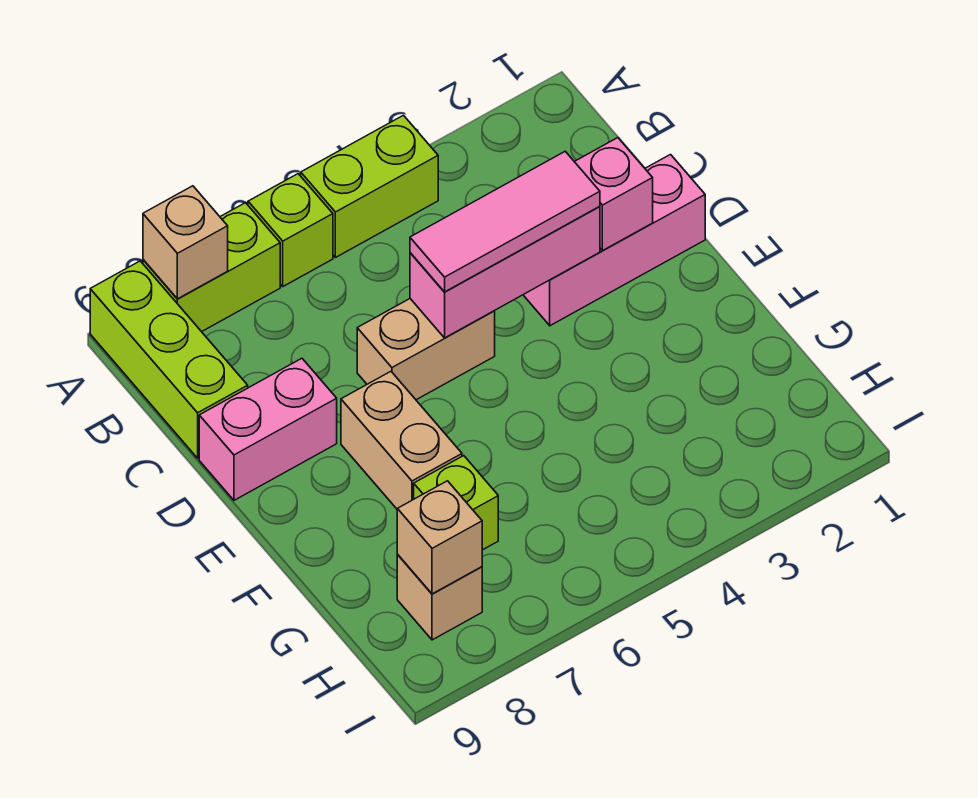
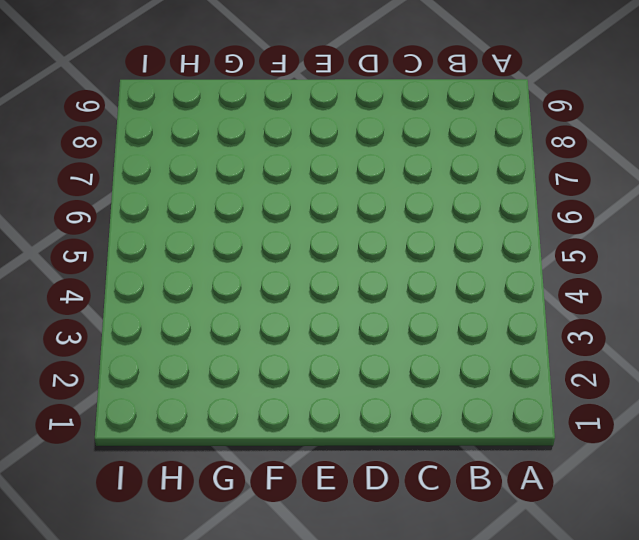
none -> lime brick A4:A5 level 1
none -> lime brick A6 level 1
none -> lime brick A7:A8 level 1

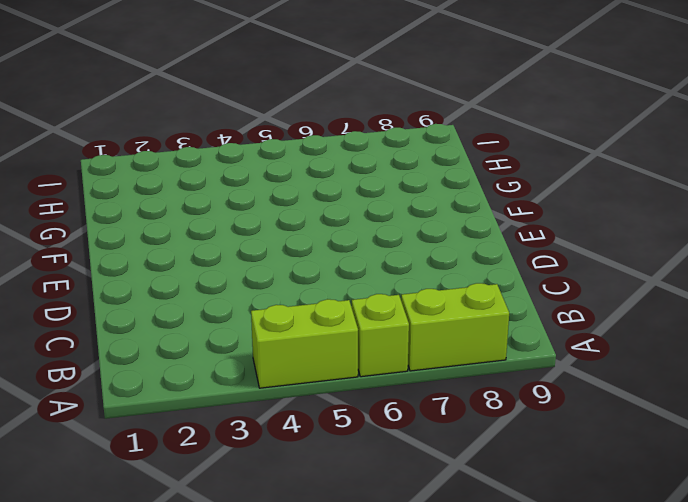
none -> lime brick A9:C9 level 1
none -> pink brick D1:D3 level 1
none -> tan brick D5:D6 level 1

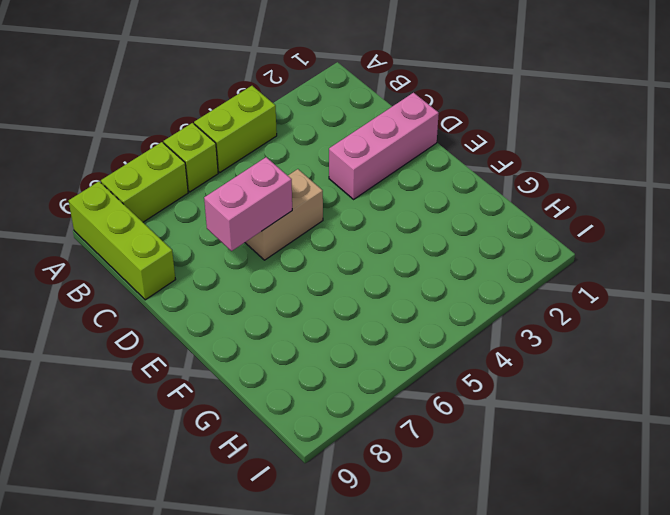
pink brick D6:D7 level 2 -> pink brick D8:D9 level 1
none -> tan brick E7:F7 level 1
none -> lime brick G7 level 1
none -> tan brick H8 level 1

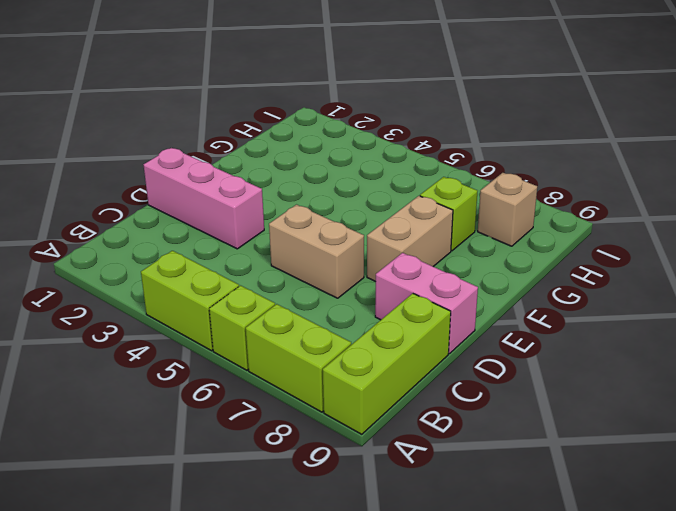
none -> tan brick A8 level 2
none -> pink brick D2 level 2
none -> pink brick D3:D5 level 2

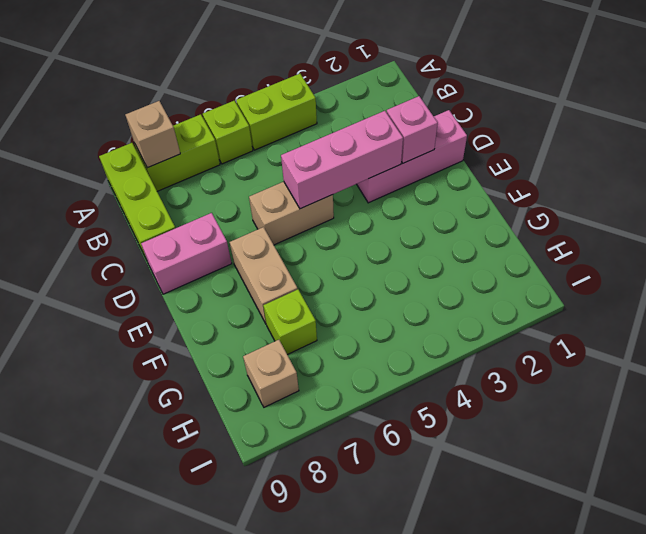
none -> tan brick H8 level 2
none -> pink tile D3:D5 level 3

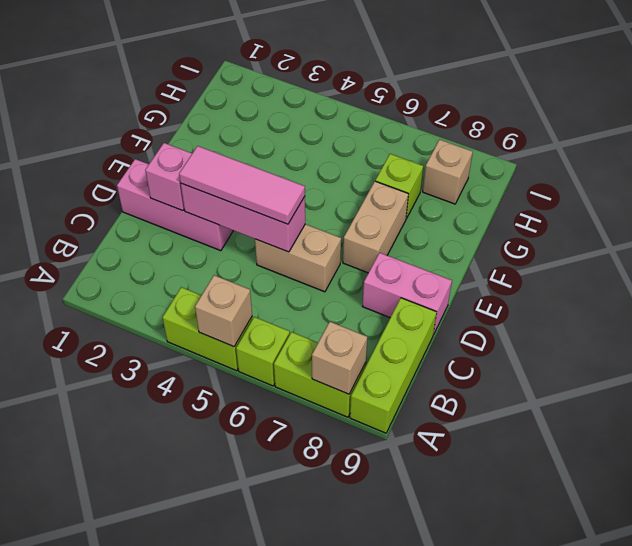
tan brick A5 level 2 -> tan brick H8 level 2

